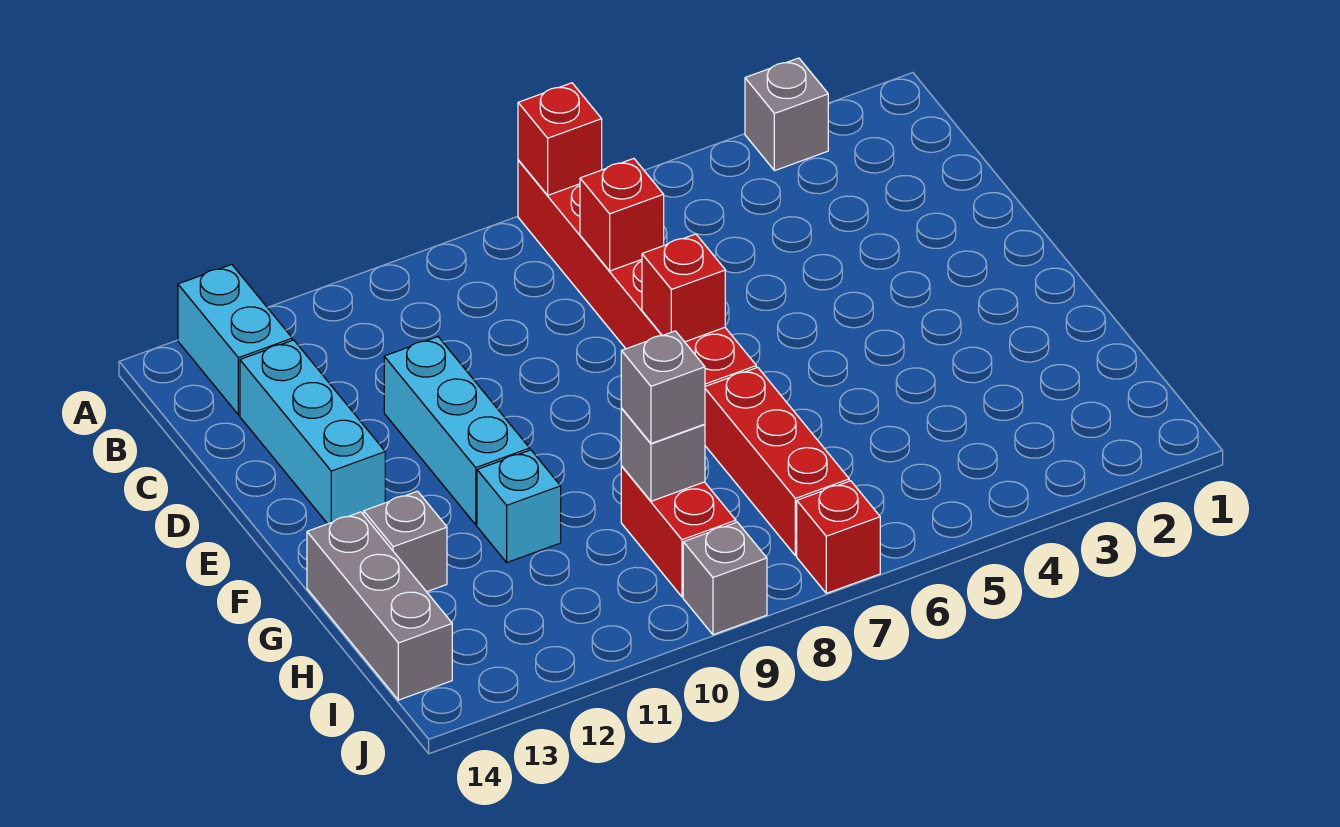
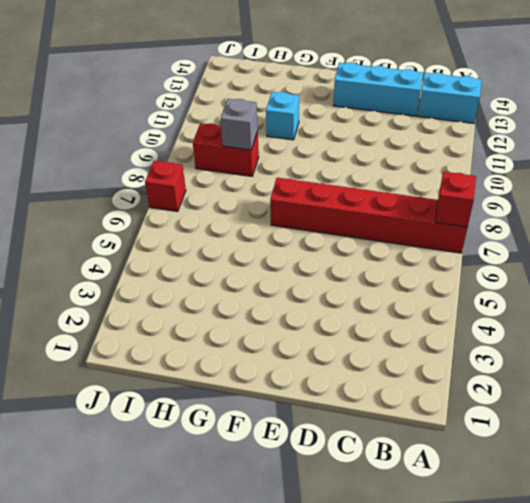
none -> grey brick A3 level 1
none -> cyan brick D11:F11 level 1
none -> red brick G7:I7 level 1

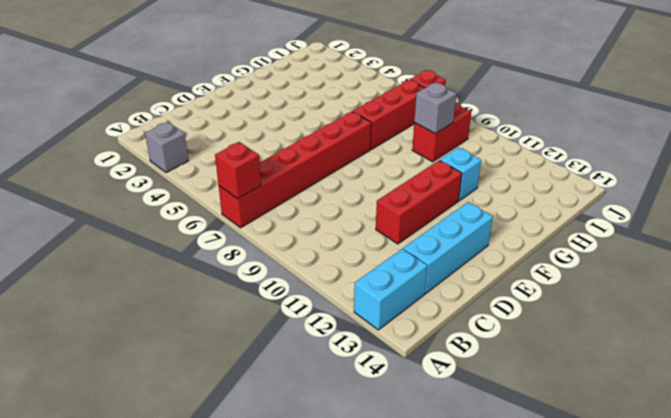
red brick D11:F11 level 1 -> cyan brick D11:F11 level 1
none -> grey brick G13 level 1
none -> grey brick G14:I14 level 1
none -> grey brick J9 level 1

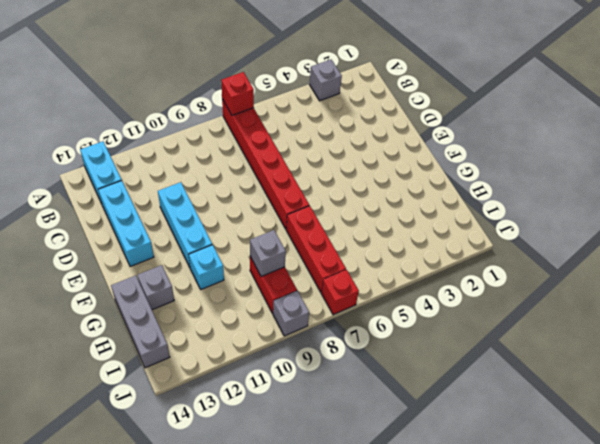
none -> red brick C7 level 2
none -> red brick E7 level 2
none -> grey brick H9 level 3

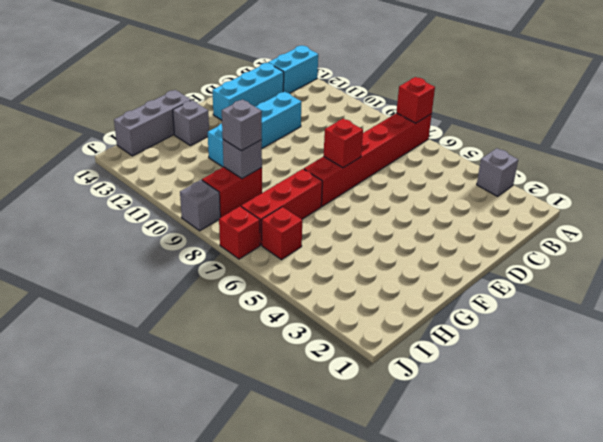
red brick I6 level 1 -> red brick C7 level 2

